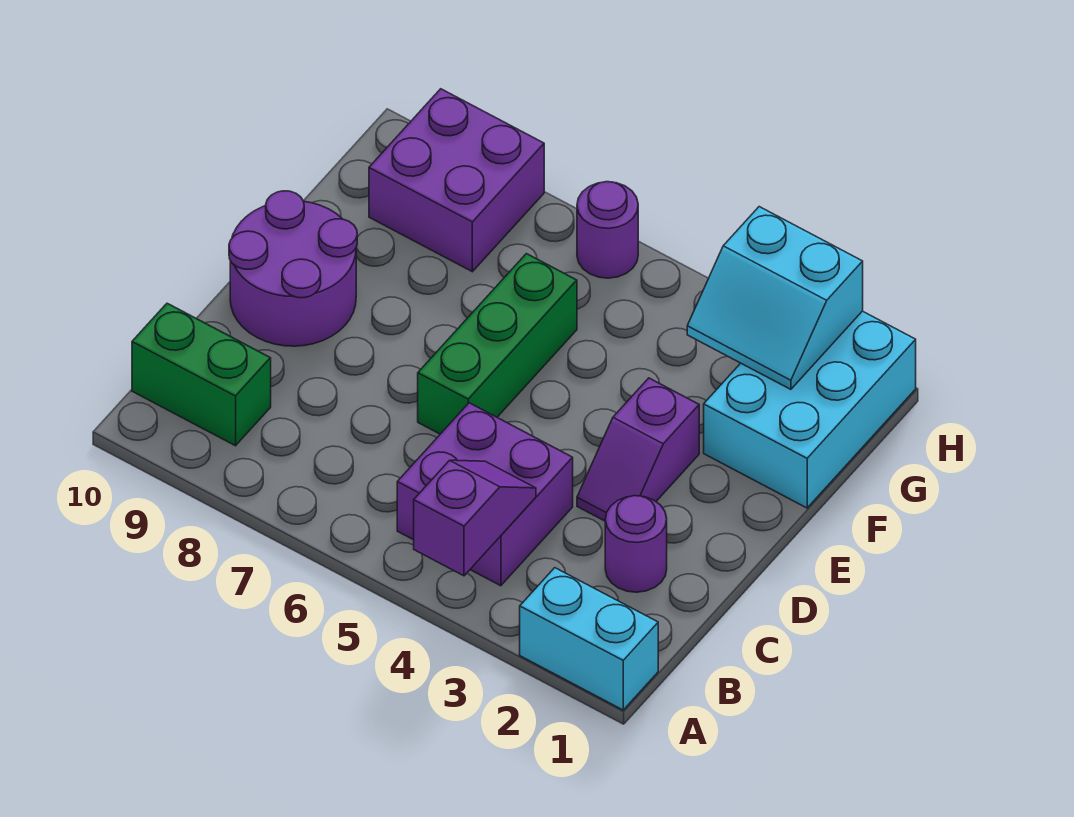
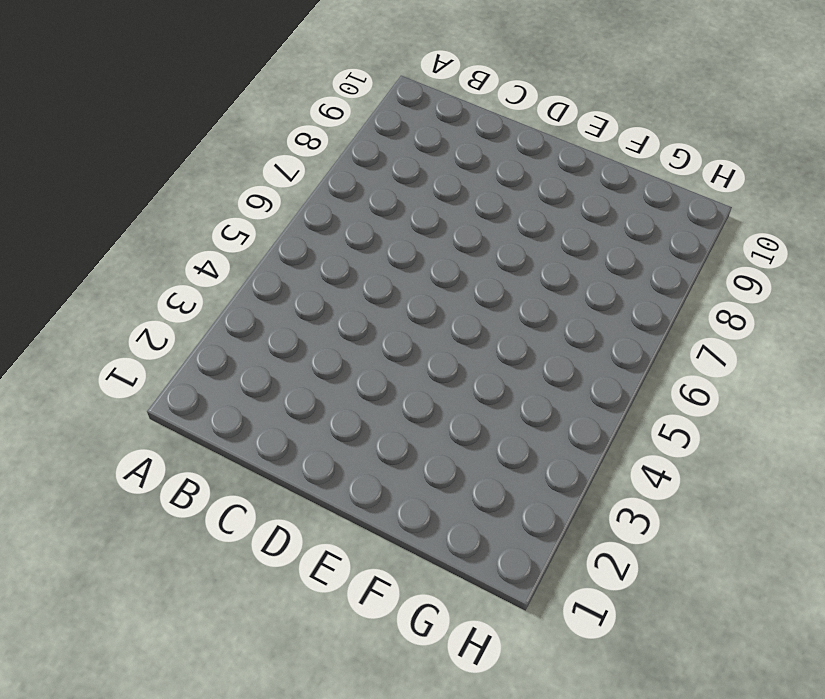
none -> cyan brick A1:A2 level 1
none -> purple brick B4:C5 level 1
none -> green brick B9:B10 level 1

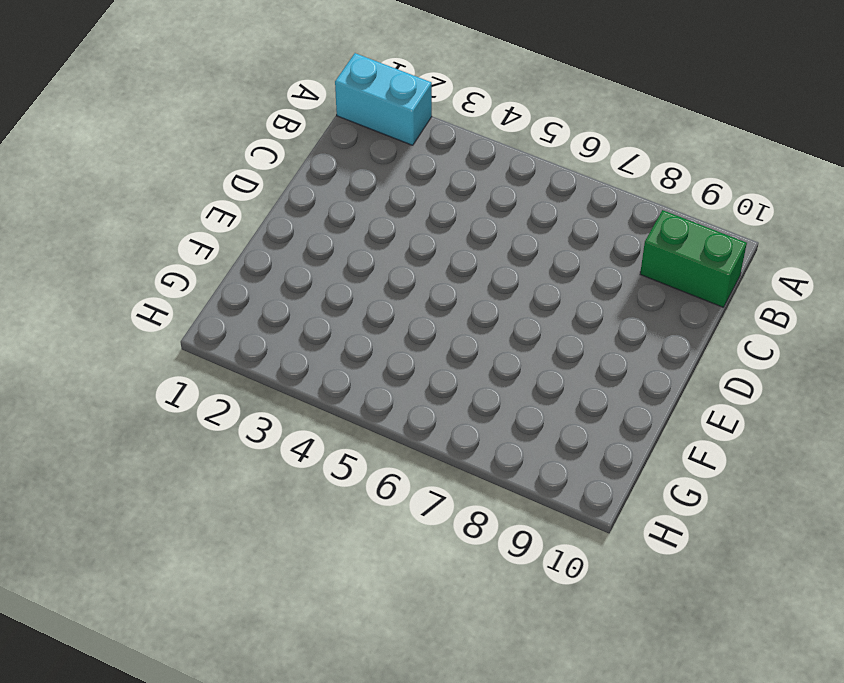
none -> purple brick B4:C5 level 1
none -> purple round brick C2 level 1
none -> purple slope D3:E3 level 1 top E

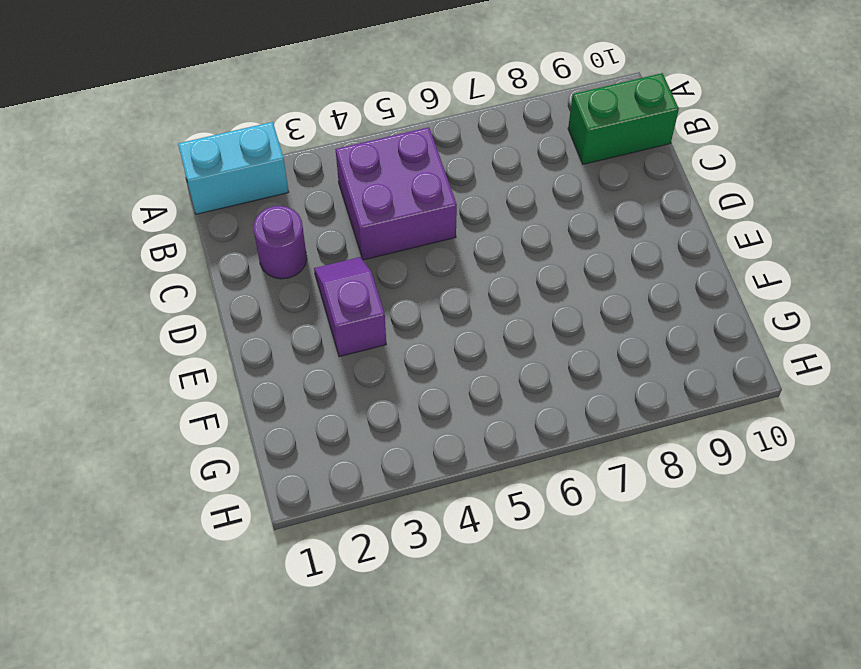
none -> green brick D6:F6 level 1
none -> purple round brick D9:E10 level 1
none -> cyan brick F1:H2 level 1

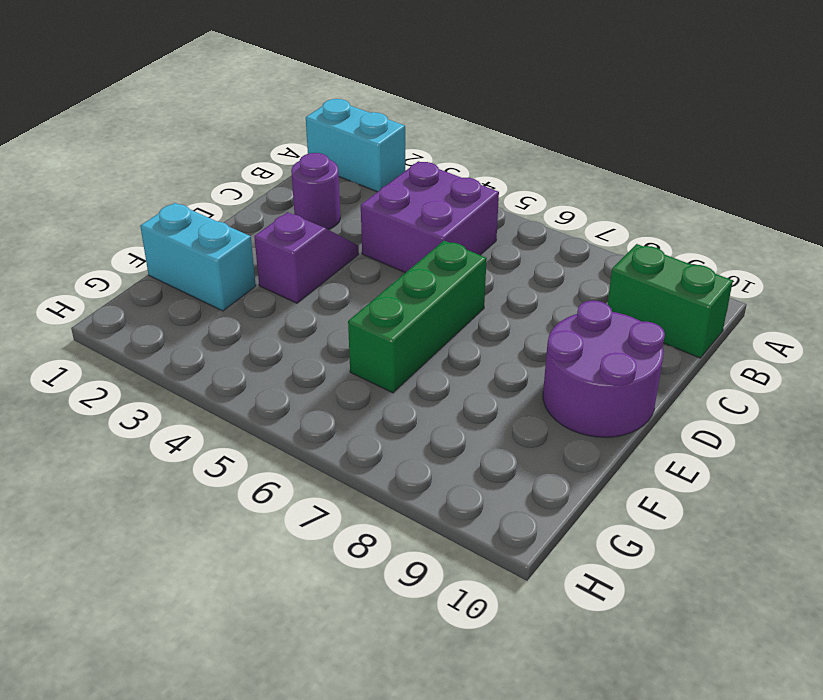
cyan brick F1:F2 level 1 -> cyan brick F1:H2 level 1
none -> purple brick G8:H9 level 1
none -> purple round brick H6 level 1
none -> purple slope A4:B4 level 2 top A

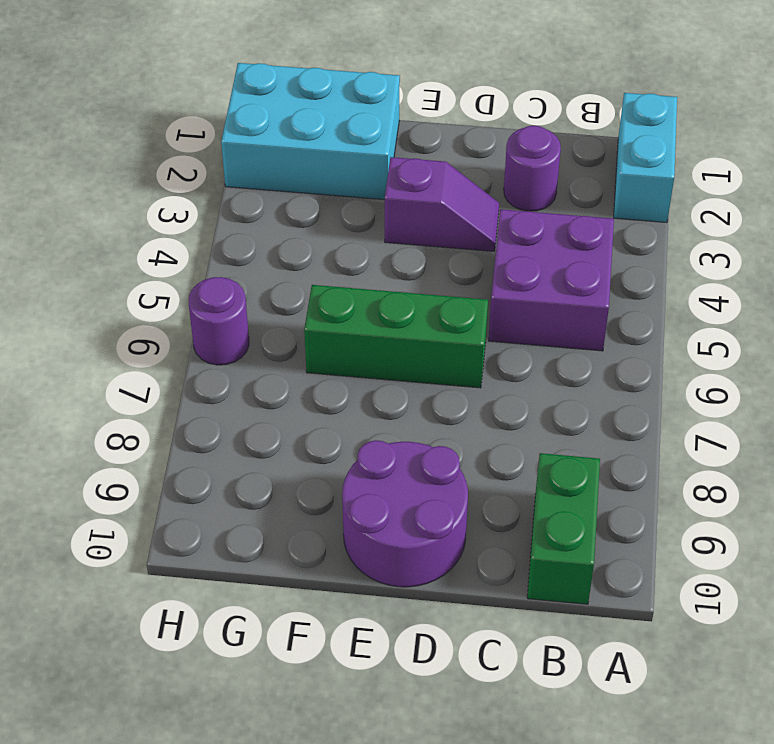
none -> purple brick G8:H9 level 1
none -> purple slope A4:B4 level 2 top A
none -> cyan slope G2:H3 level 2 top H

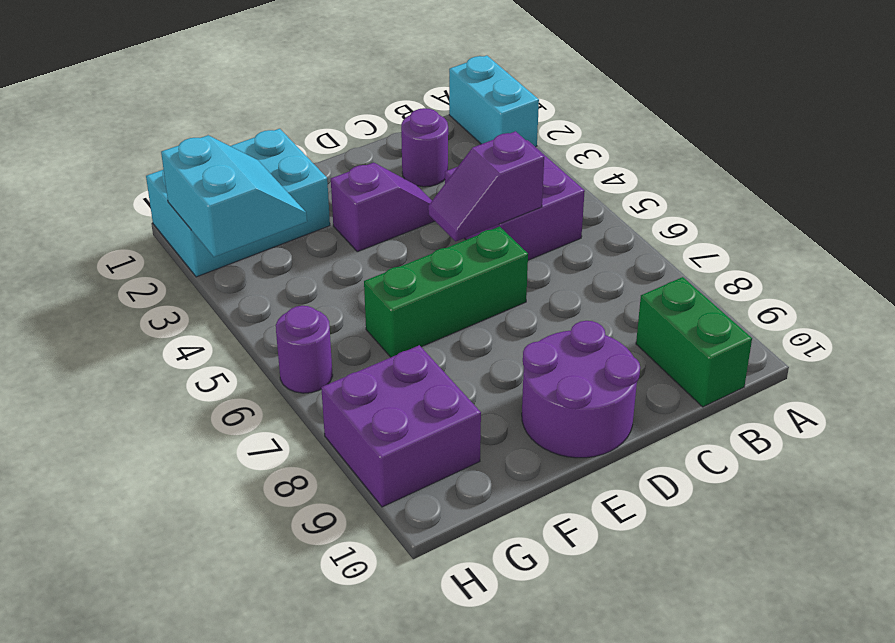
purple slope C5:D5 level 2 top C -> purple slope A4:B4 level 2 top A

